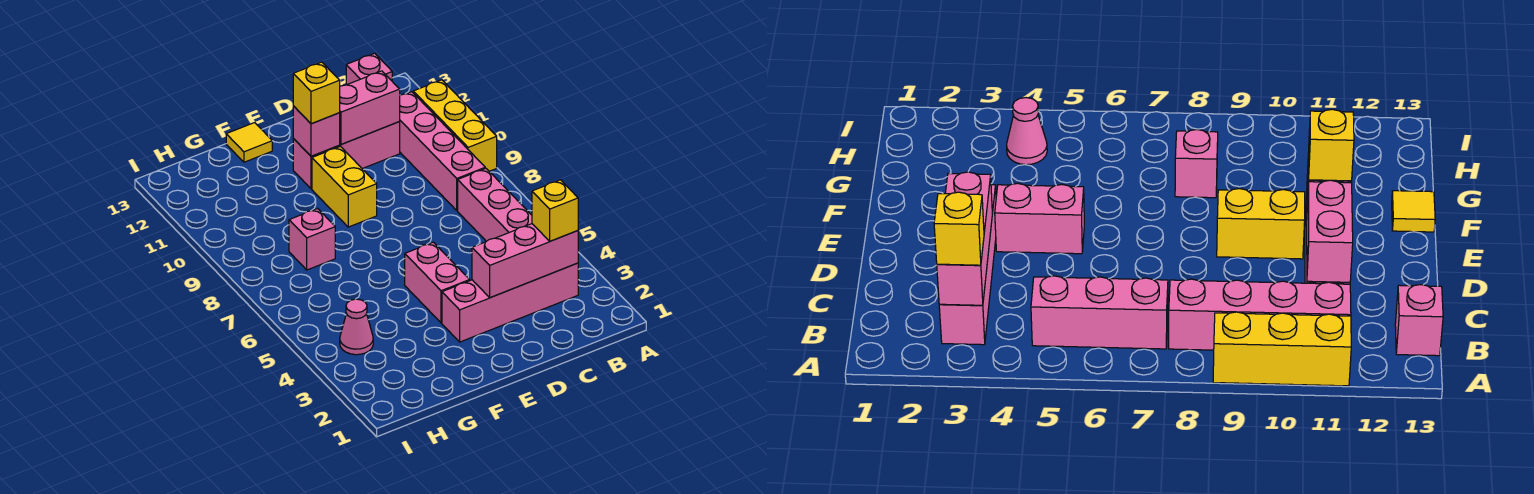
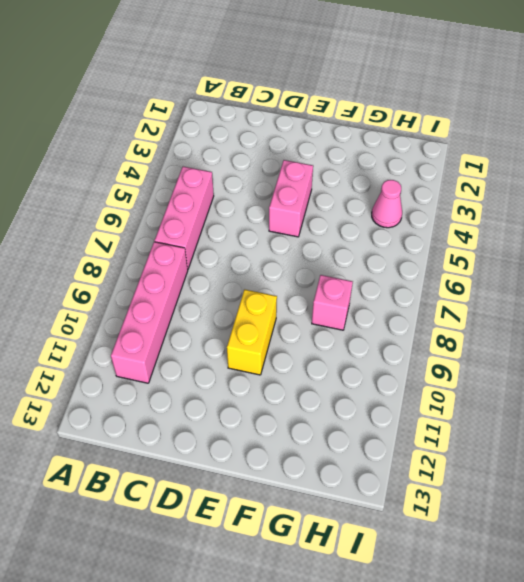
none -> yellow brick A9:A11 level 1
none -> pink brick B3:E3 level 1
none -> pink brick B13 level 1

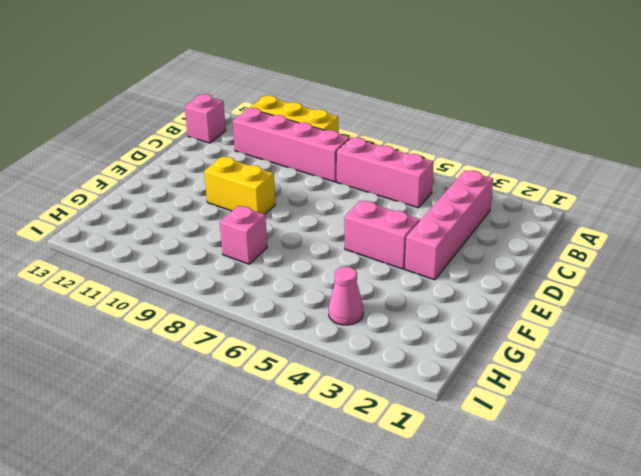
none -> pink brick C11:E11 level 1
none -> yellow tile F13 level 1
none -> pink brick B3:D3 level 2

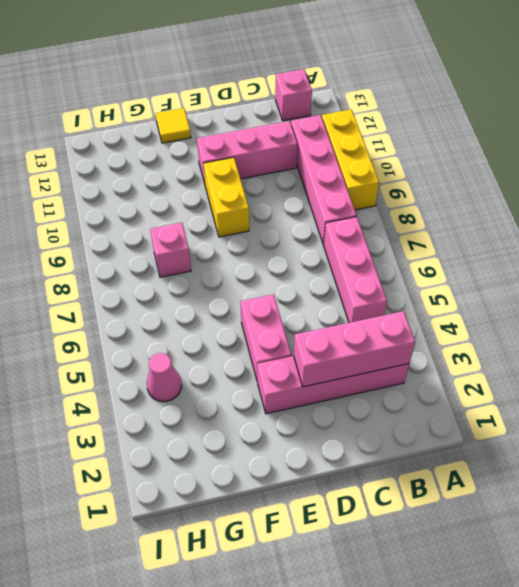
none -> pink brick C11:D11 level 2
none -> pink brick E11 level 2
none -> yellow brick B3 level 3

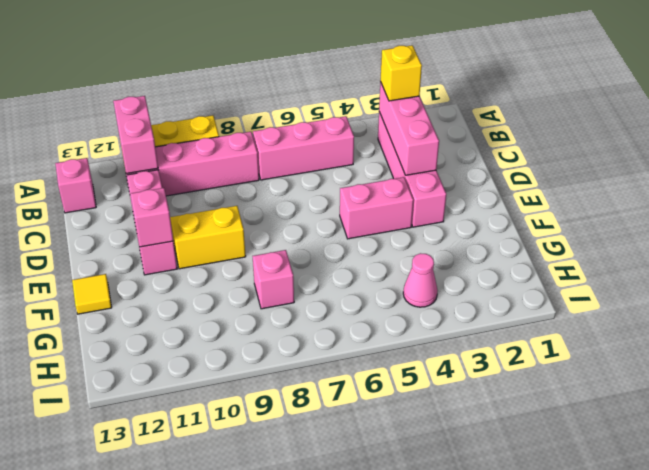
pink brick A11:B11 level 2 -> pink brick C11:D11 level 2
none -> yellow brick E11 level 3

